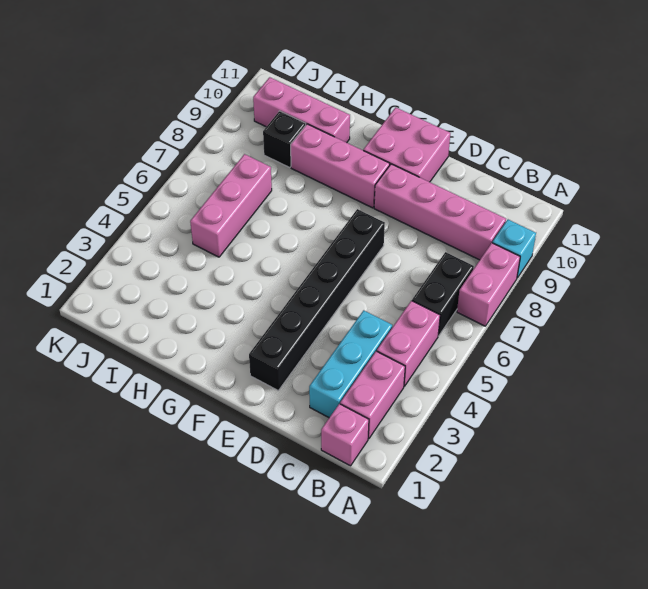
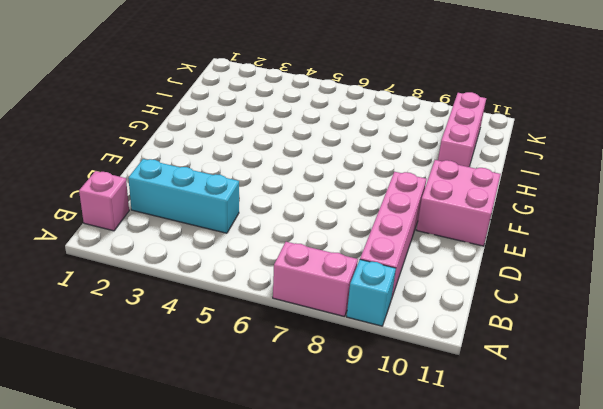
none -> pink brick B2:B3 level 1
none -> pink brick B4:B5 level 1
none -> black brick B6:B7 level 1

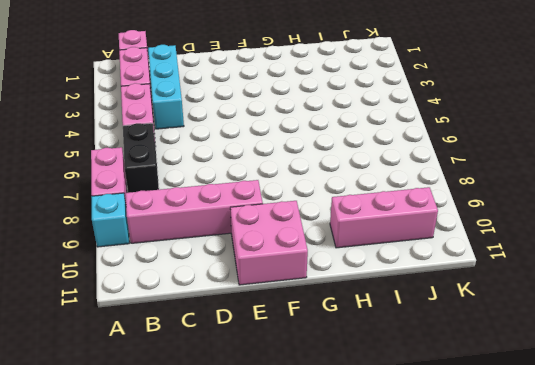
none -> black brick E2:E7 level 1
none -> pink brick F9:H9 level 1
none -> pink brick I5:I7 level 1

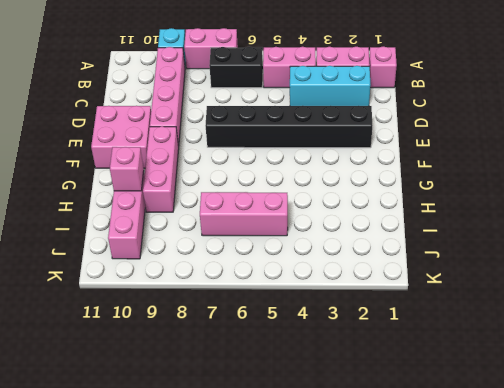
pink brick H10 level 2 -> none
none -> black brick I9 level 1

